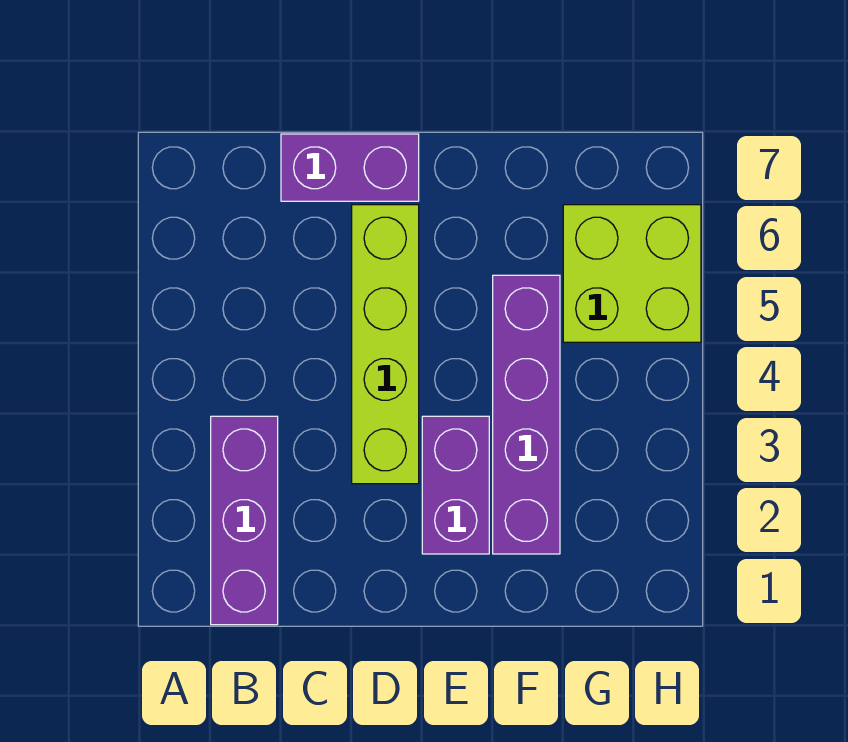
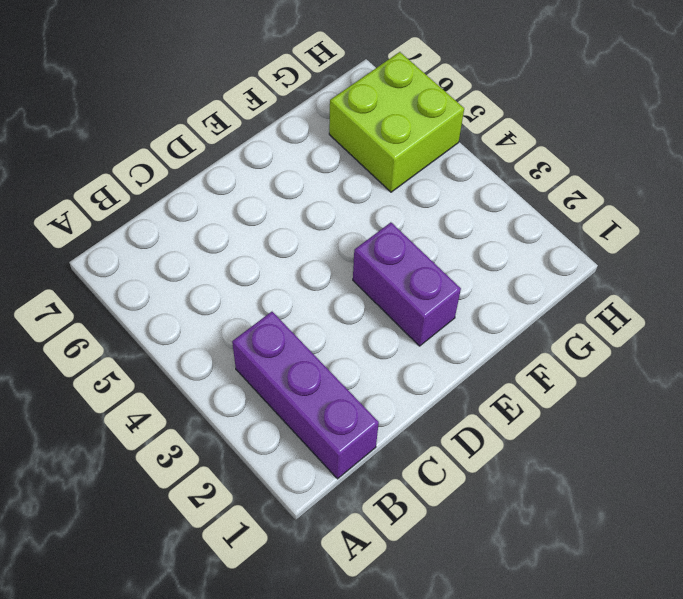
none -> purple brick C7:D7 level 1
none -> lime brick D3:D6 level 1

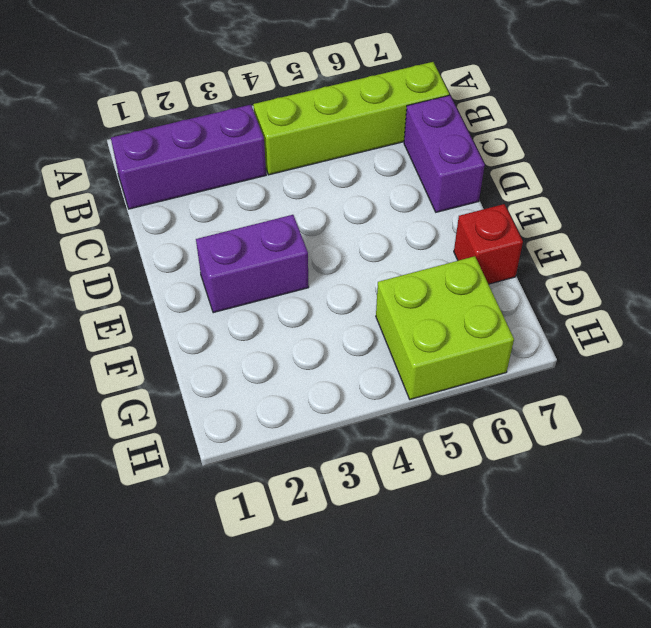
lime brick B4:B7 level 1 -> lime brick D3:D6 level 1
red brick F7 level 1 -> none
none -> purple brick F2:F5 level 1

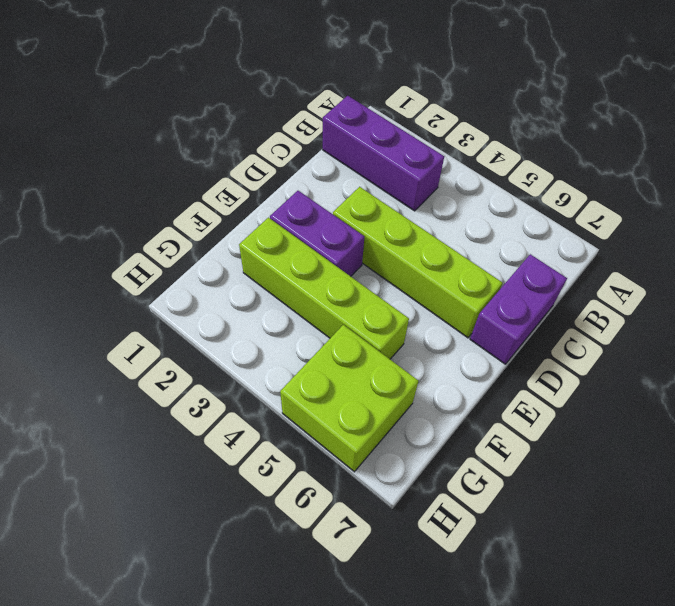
lime brick F2:F5 level 1 -> purple brick F2:F5 level 1

